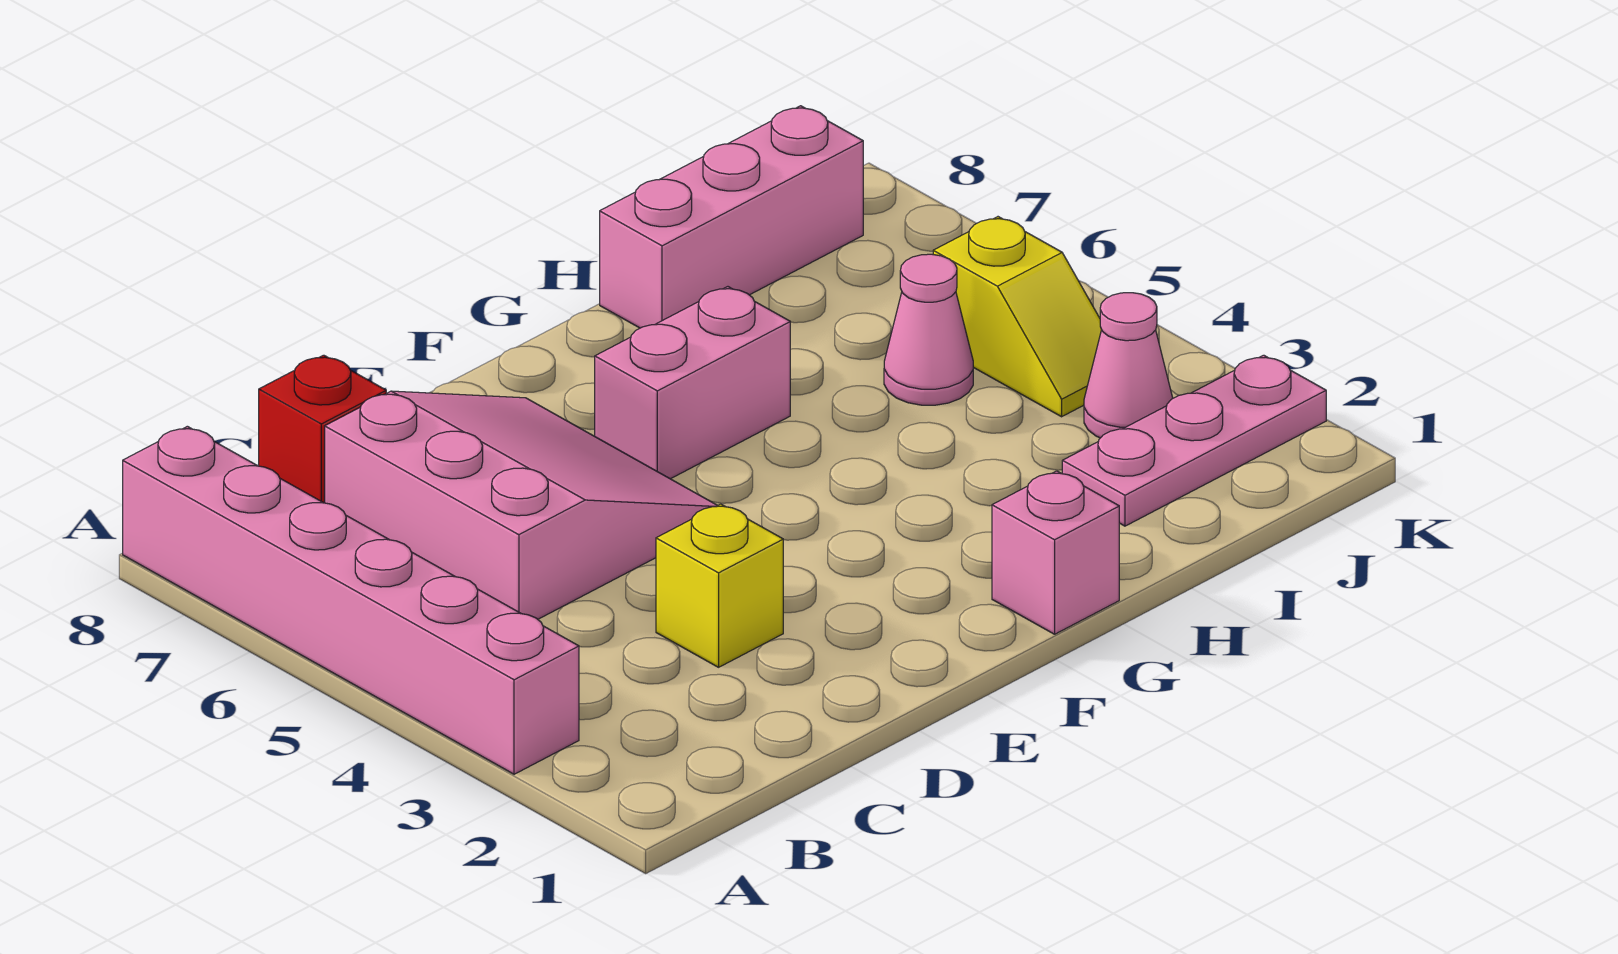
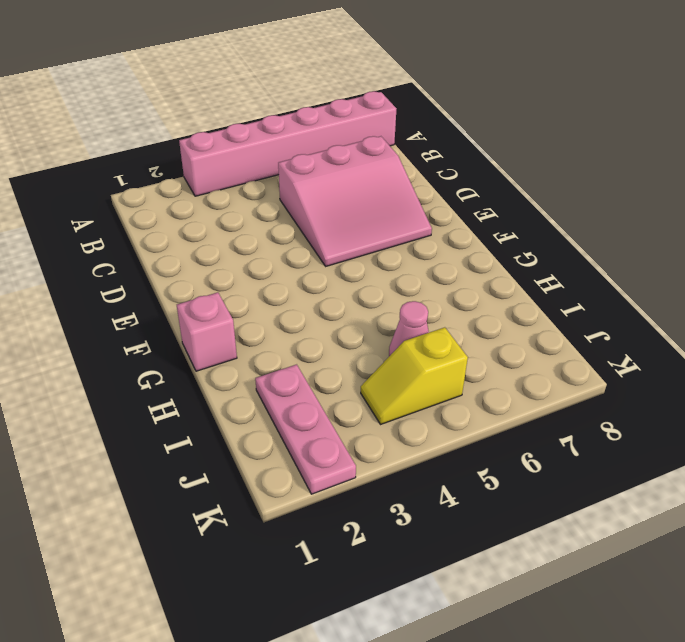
none -> red brick C8 level 1
none -> yellow brick D3 level 1

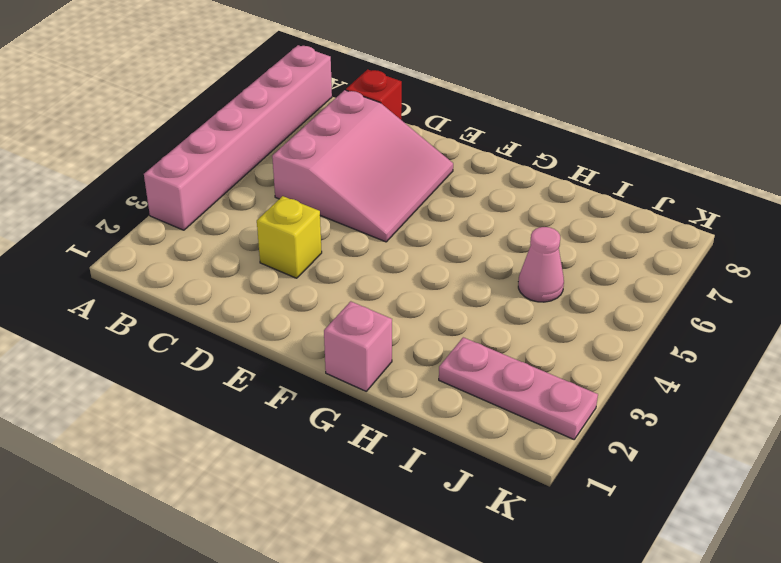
none -> pink brick F6:G6 level 1
none -> pink brick H8:J8 level 1

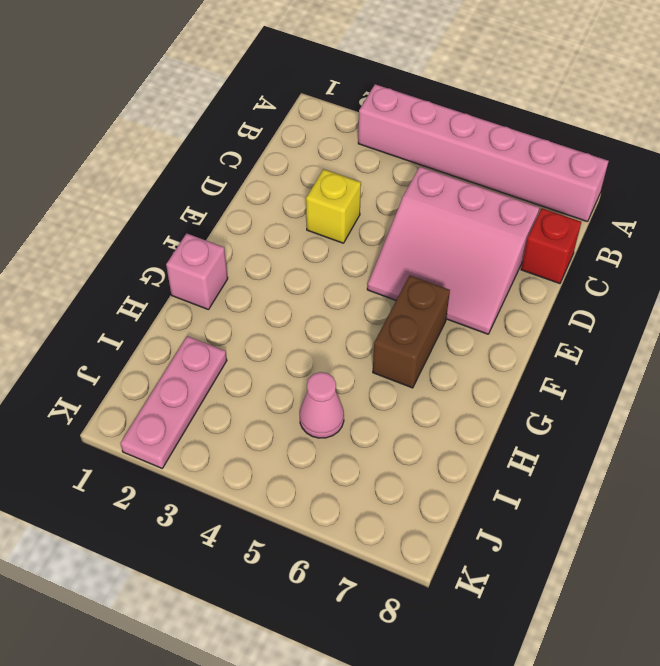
brown brick F6:G6 level 1 -> pink brick F6:G6 level 1
none -> pink brick H8:J8 level 1
none -> pink cone J3 level 1

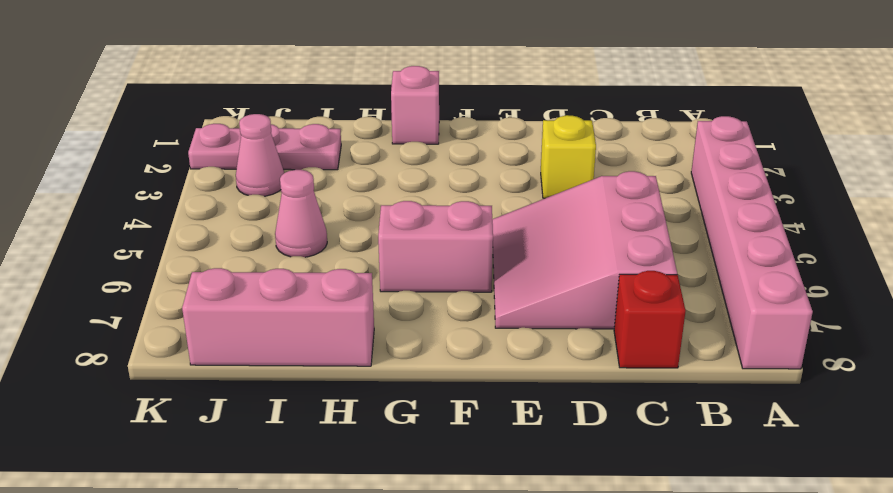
none -> yellow slope J4:J5 level 1 top 5

